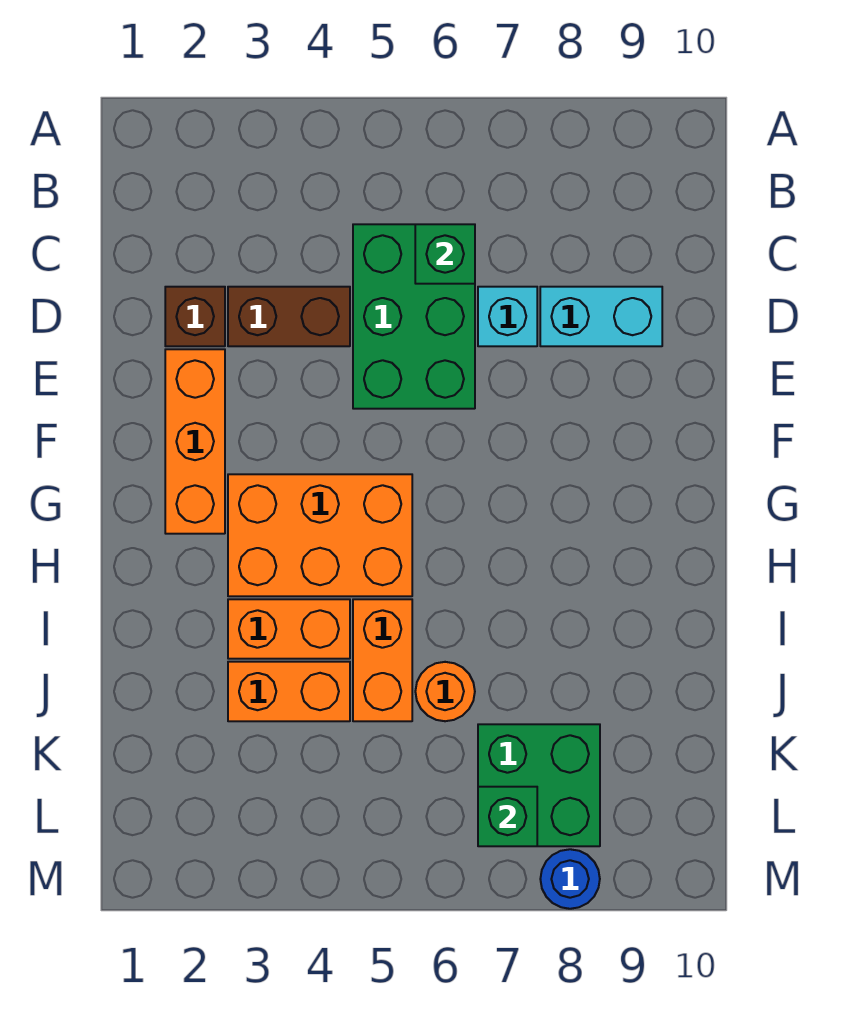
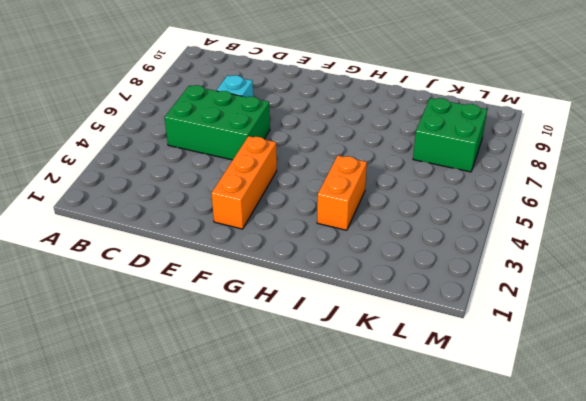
orange brick F2:F4 level 1 -> orange brick E2:G2 level 1
none -> brown brick D2 level 1
none -> brown brick D3:D4 level 1
none -> cyan brick D8:D9 level 1

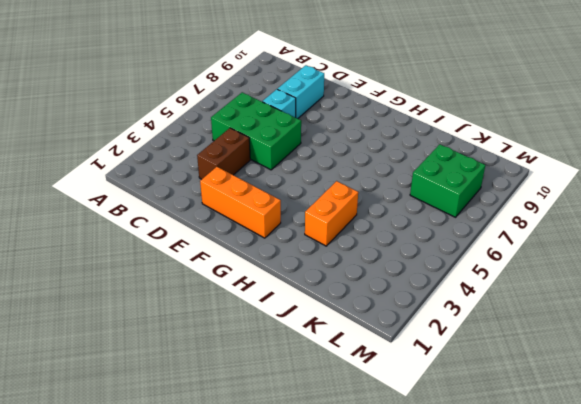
none -> brown brick D2 level 1
none -> orange brick G3:H5 level 1
none -> orange brick I5:J5 level 1

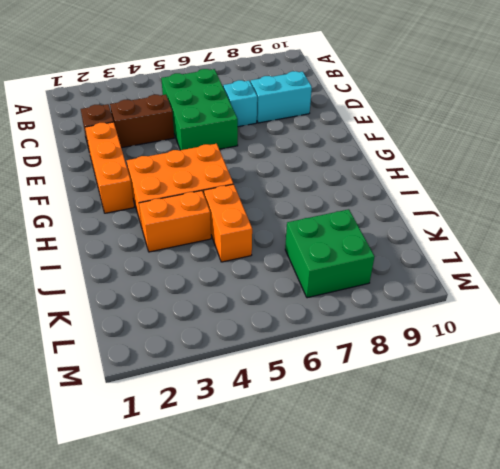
none -> orange brick J3:J4 level 1
none -> orange round brick J6 level 1
none -> blue round brick M8 level 1

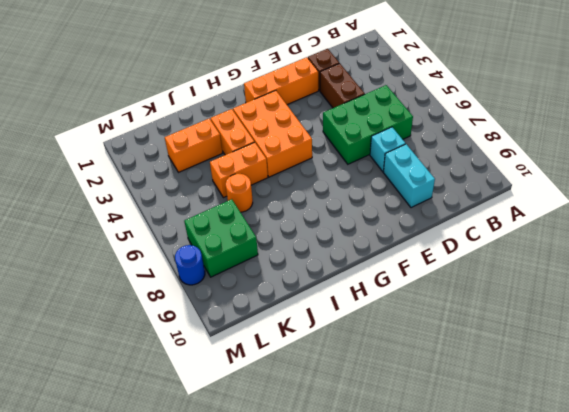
orange brick J3:K3 level 1 -> orange brick J3:J4 level 1
none -> green brick C6 level 2
none -> green brick L7 level 2

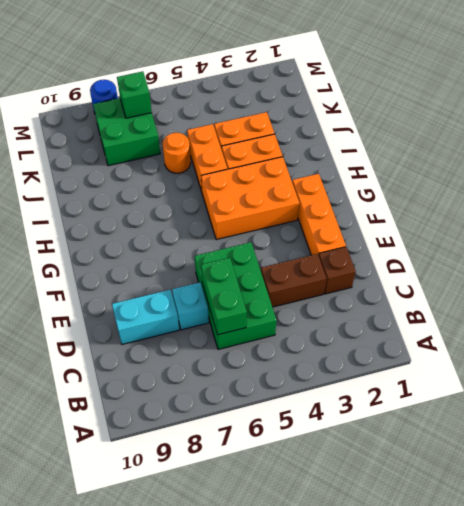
green brick C6:D6 level 2 -> green brick C6 level 2

